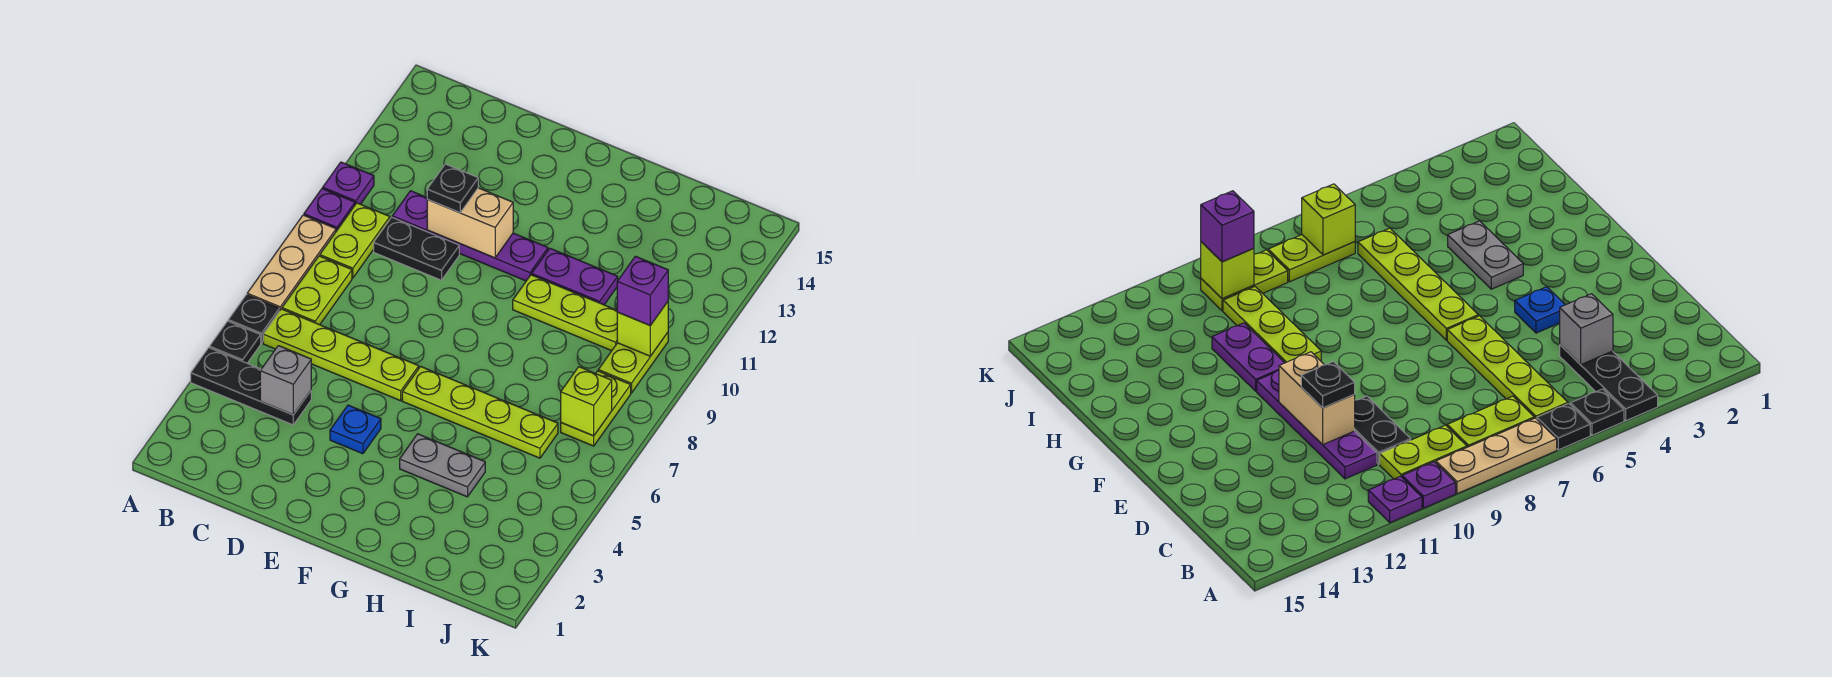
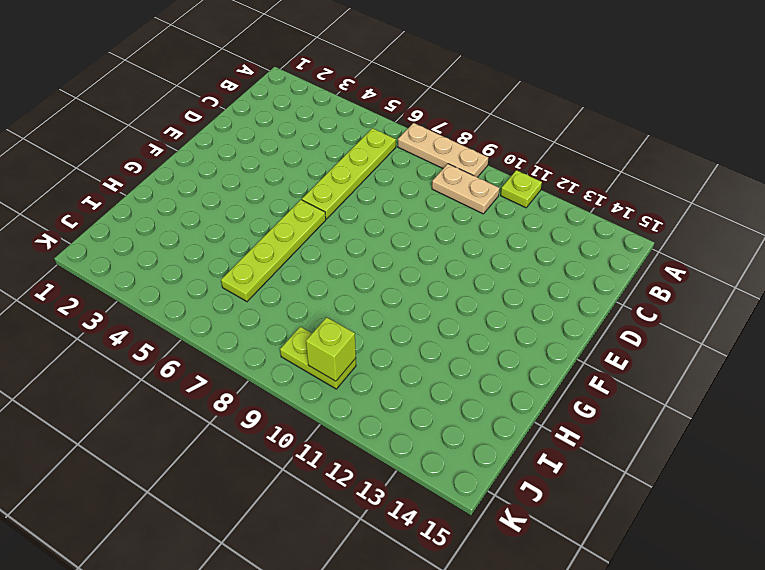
lime plate A11 level 1 -> purple plate A11 level 1
tan plate B9:B10 level 1 -> lime plate B9:B10 level 1
none -> black plate A4:C4 level 1
none -> black plate A5 level 1
none -> black plate A6 level 1

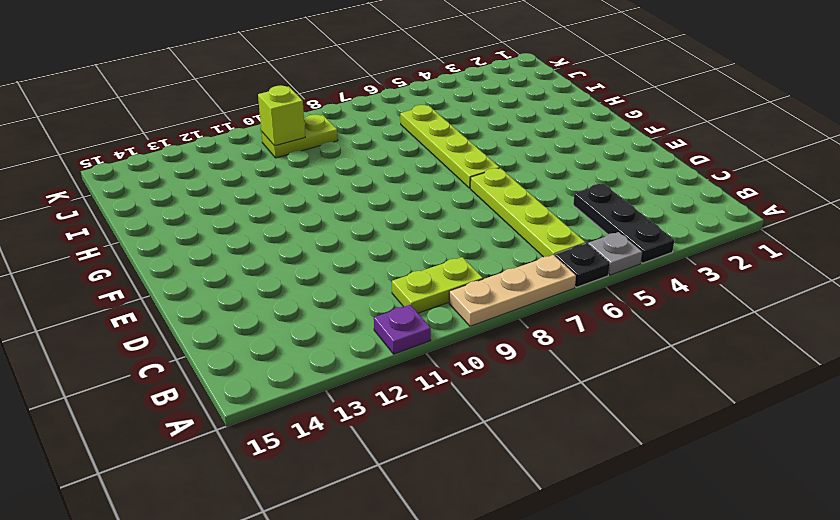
grey plate A5 level 1 -> black plate A5 level 1
none -> purple plate A10 level 1
none -> lime plate B7:B8 level 1
none -> black plate C10:D10 level 1

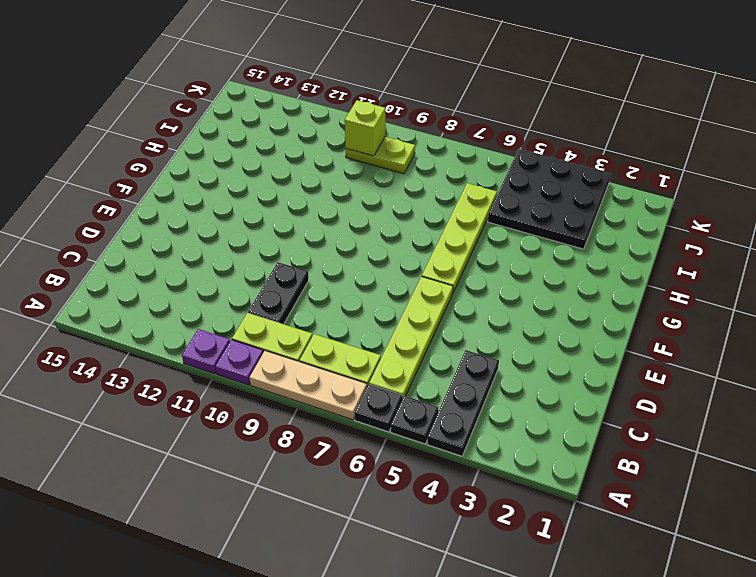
black plate I3:K5 level 1 -> none
none -> purple plate C11:F11 level 1
none -> blue plate E4 level 1
none -> grey plate G4:H4 level 1

